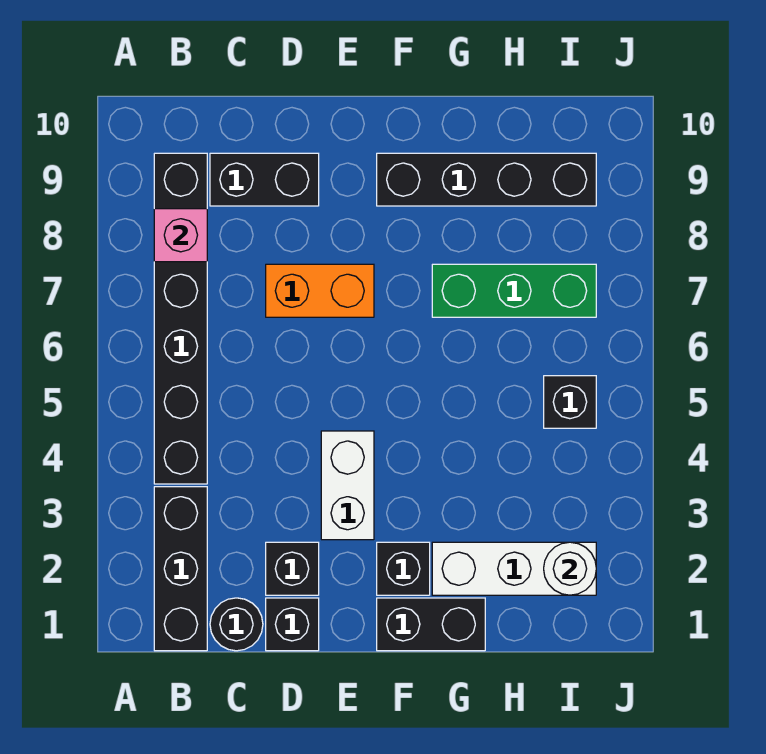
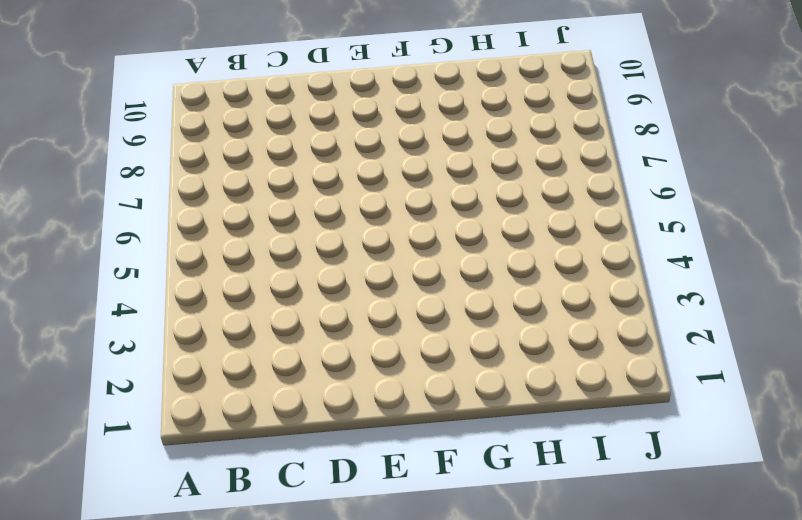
none -> black brick B1:B3 level 1
none -> black brick B4:B9 level 1
none -> black round brick C1 level 1

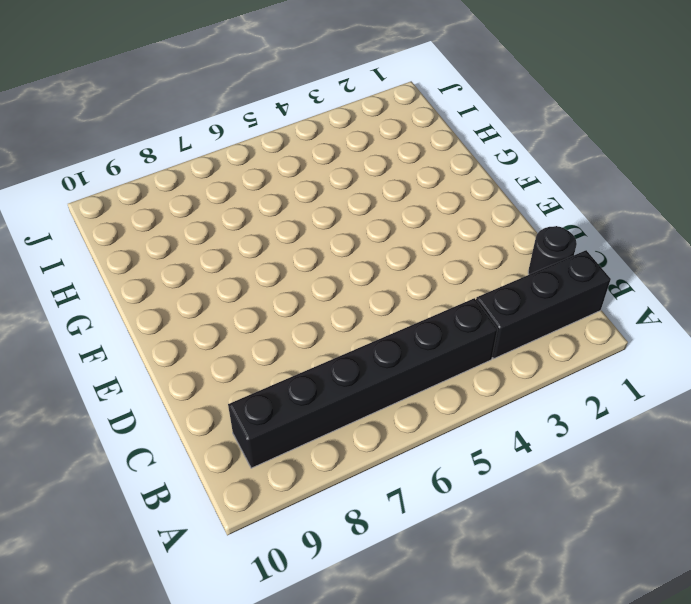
none -> black brick C9:D9 level 1
none -> black brick D1 level 1
none -> black brick D2 level 1

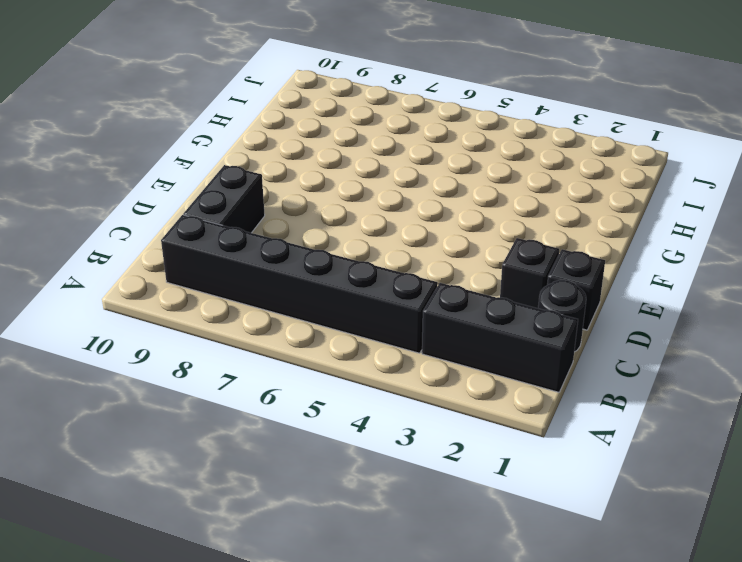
none -> orange brick D7:E7 level 1
none -> white brick E3:E4 level 1
none -> black brick F1:G1 level 1

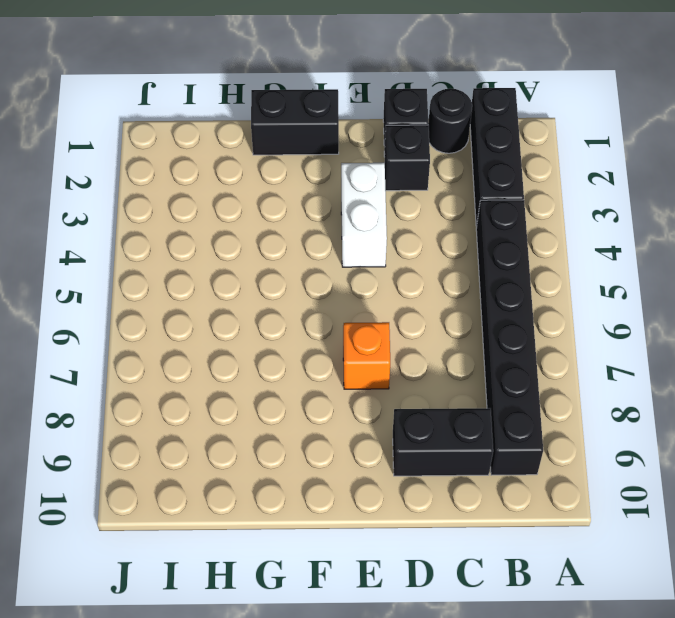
orange brick E7 level 1 -> orange brick D7:E7 level 1
none -> black brick F2 level 1
none -> black brick F9:I9 level 1
none -> white brick G2:I2 level 1

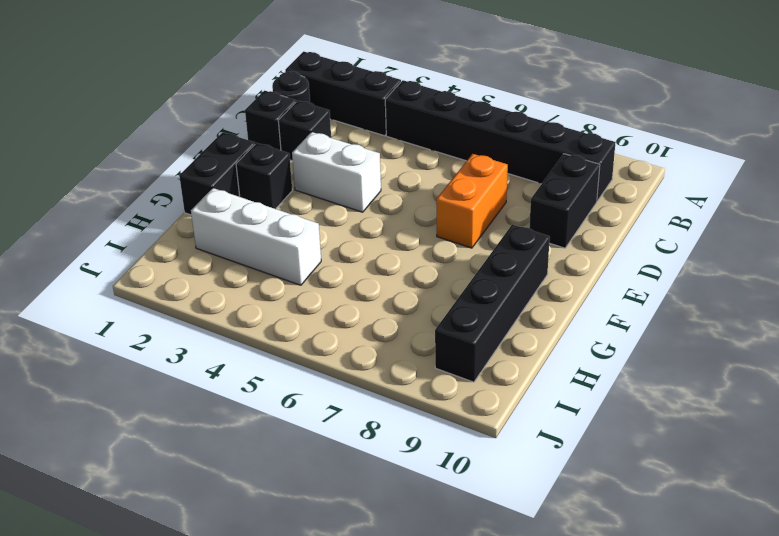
white brick H2:H4 level 1 -> white brick G2:I2 level 1
none -> green brick G7:I7 level 1
none -> black brick I5 level 1
none -> pink brick B8 level 2

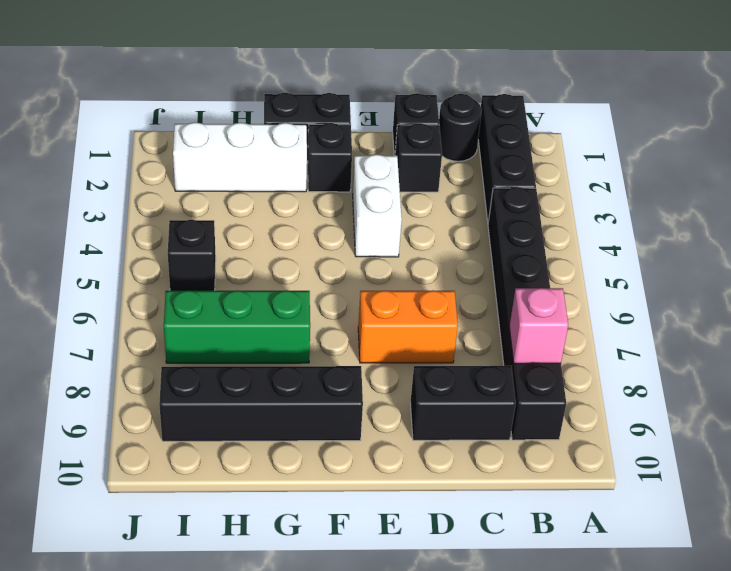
none -> white round brick I2 level 2

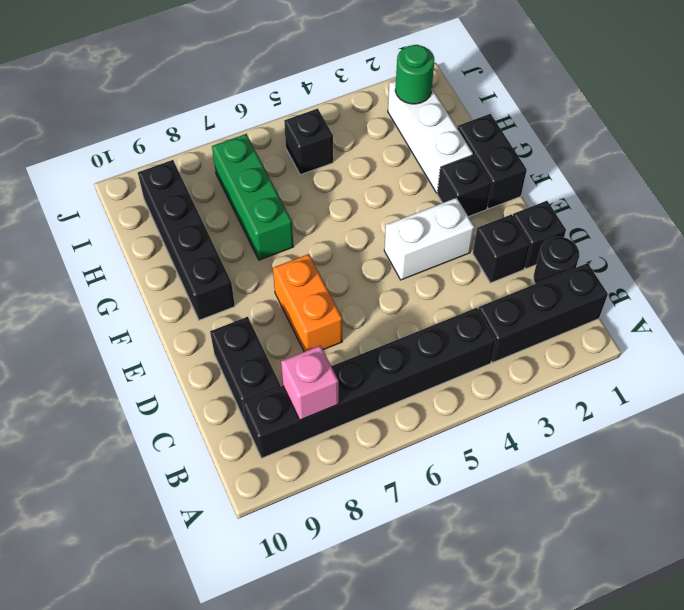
green round brick I2 level 2 -> white round brick I2 level 2

